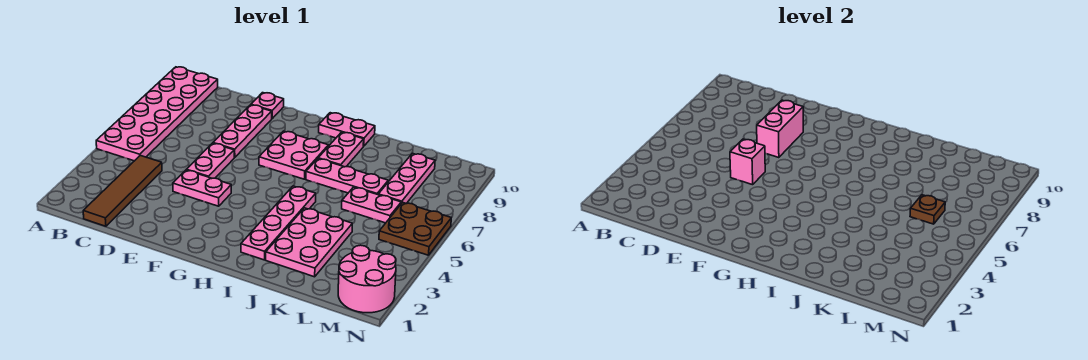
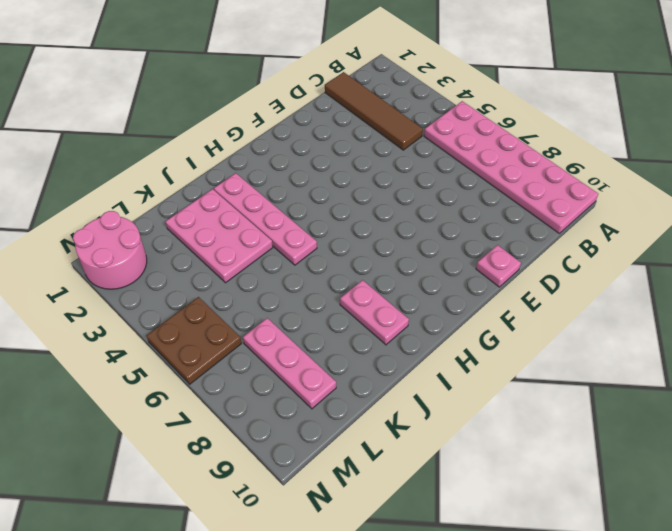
none -> pink plate E4:F4 level 1
none -> pink plate E5:E6 level 1
none -> pink plate E7:E9 level 1

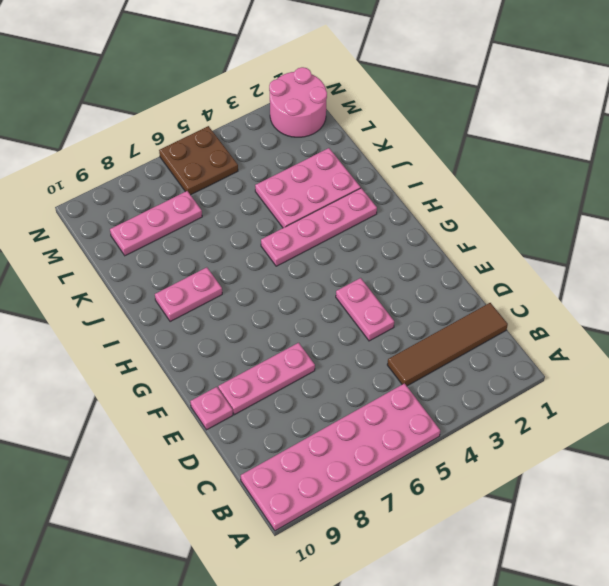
none -> pink plate E5:E6 level 1
none -> pink plate G7:H8 level 1
none -> pink plate H10:I10 level 1

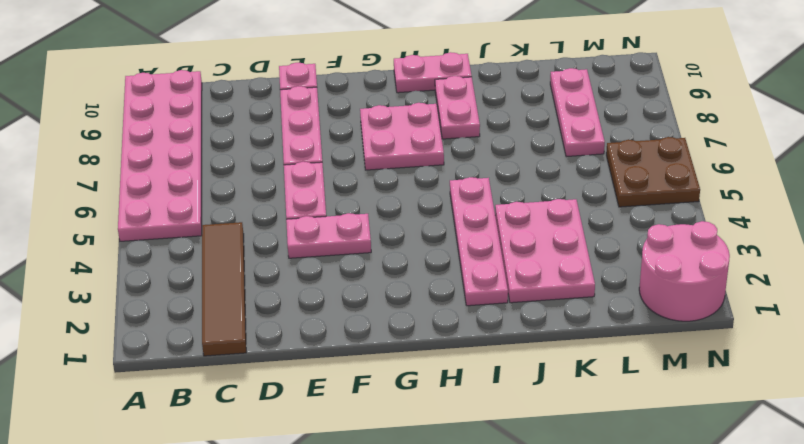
none -> pink plate I7:K7 level 1
none -> pink plate K6:L6 level 1
none -> pink brick E5 level 2

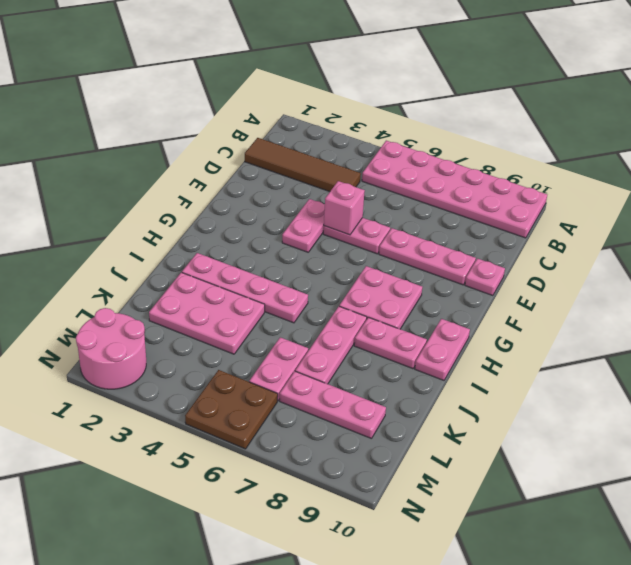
none -> pink brick E7:E8 level 2
none -> brown plate L6 level 2

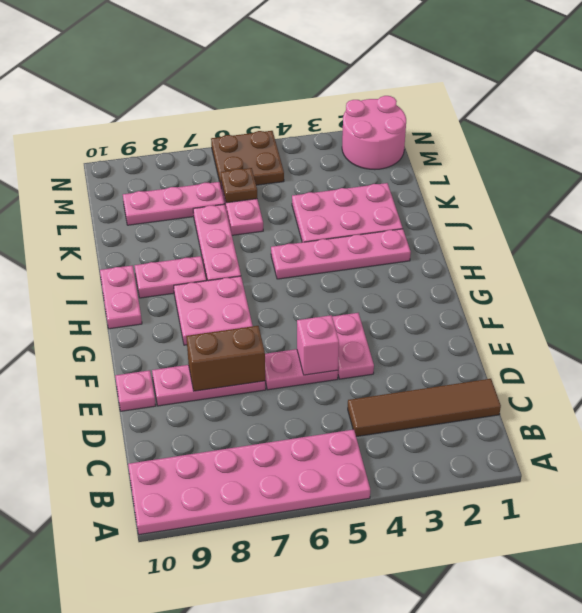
brown brick E7:E8 level 2 -> pink brick E7:E8 level 2

